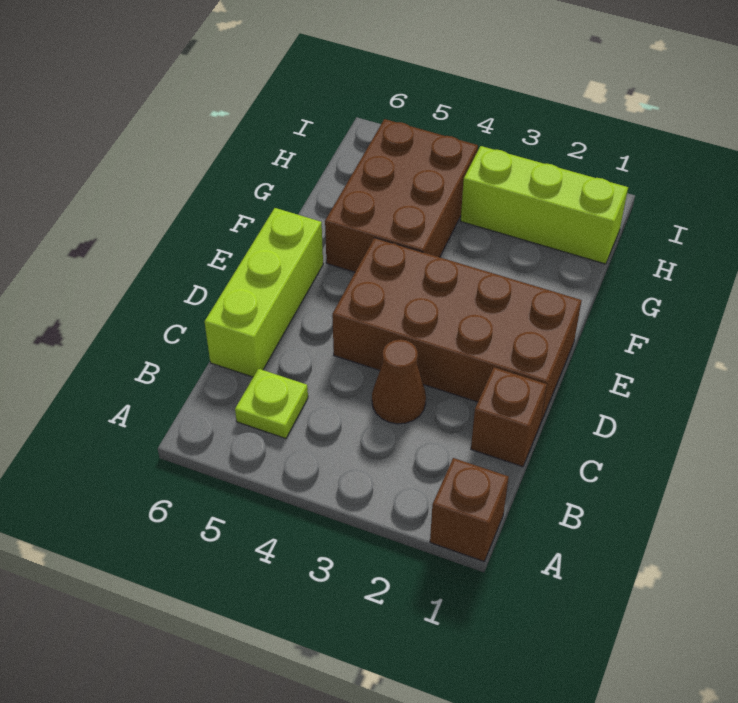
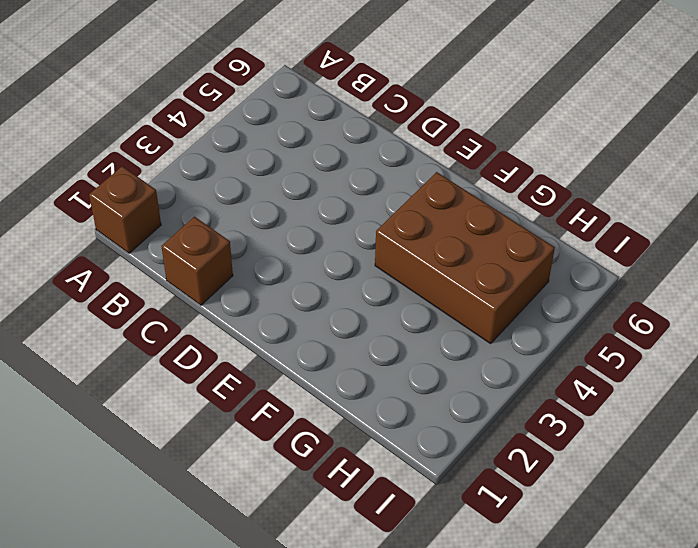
none -> lime plate B5 level 1
none -> brown cone C3 level 1

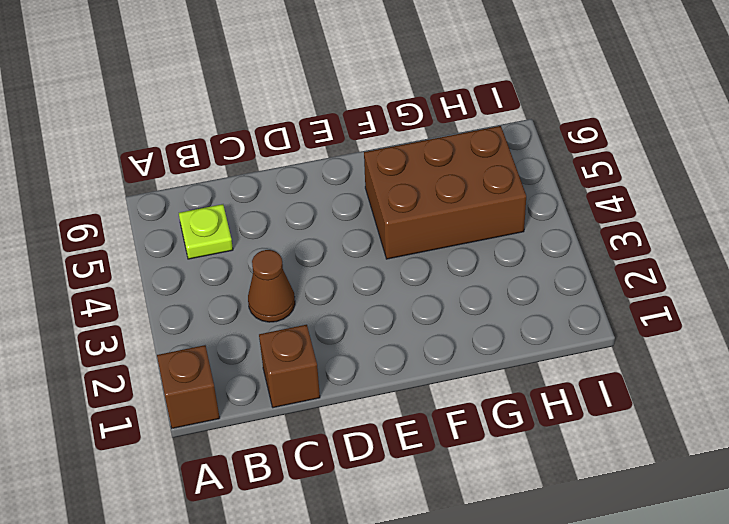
none -> lime brick C6:E6 level 1
none -> brown brick D1:E4 level 1

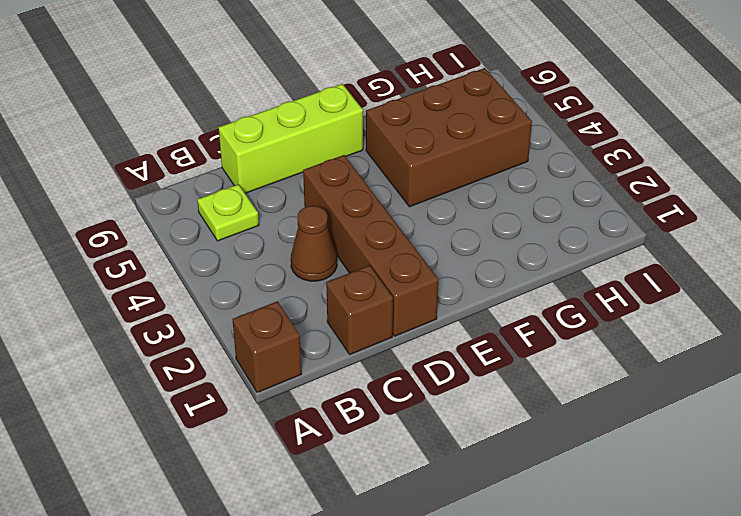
brown brick D1:D4 level 1 -> brown brick D1:E4 level 1
none -> lime brick H1:H3 level 1

